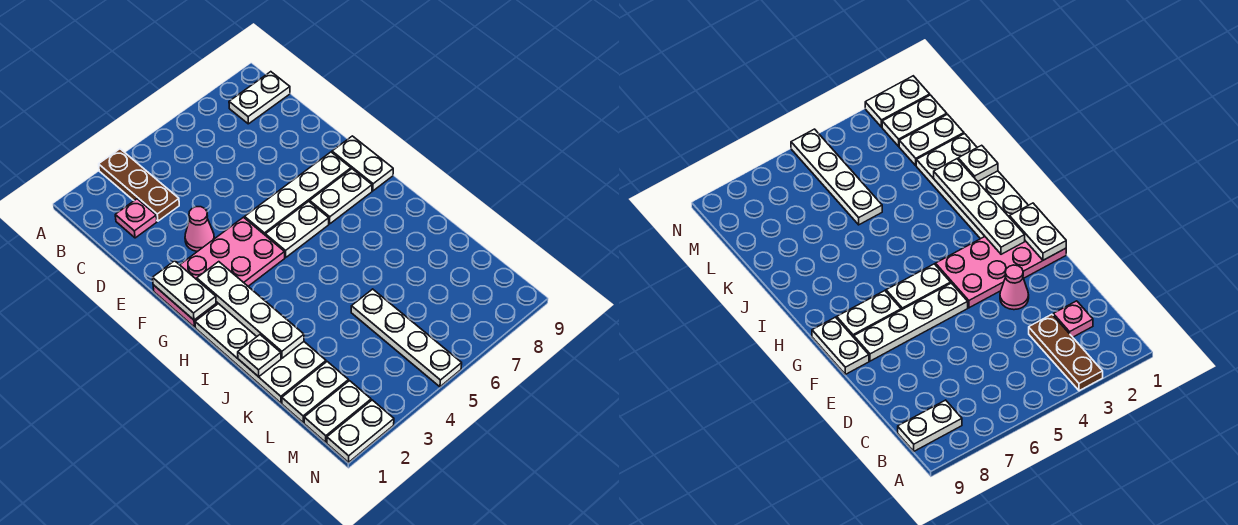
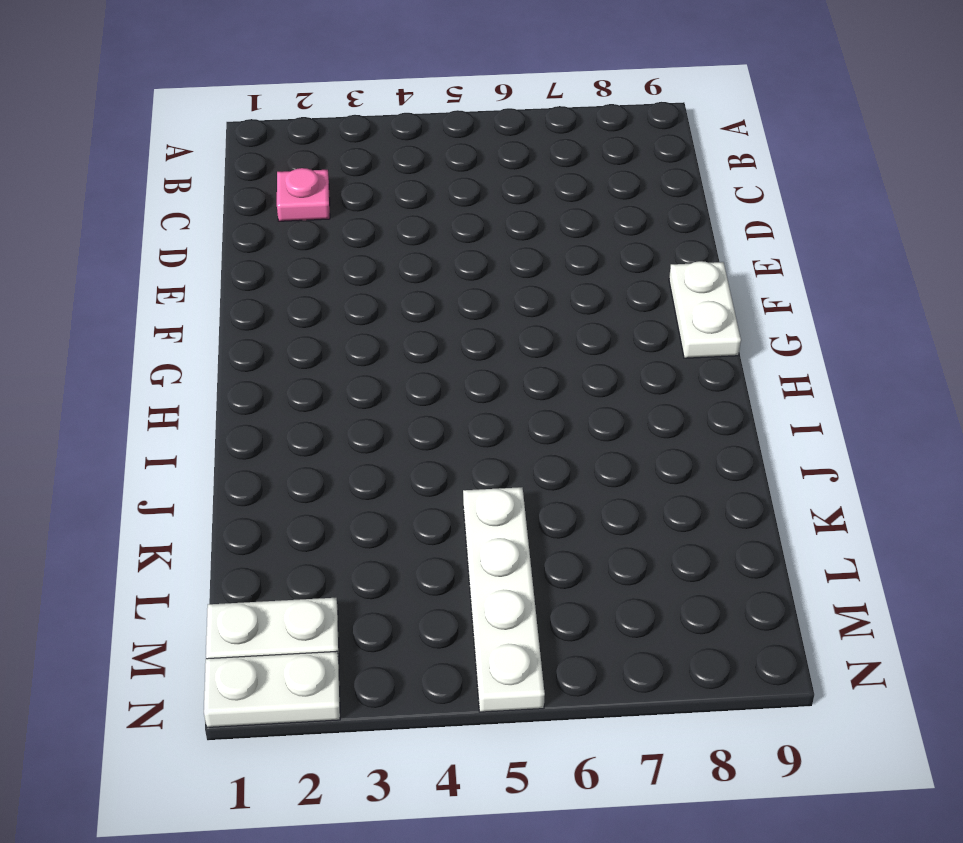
none -> brown plate A3:C3 level 1
none -> white plate B8:B9 level 1
none -> pink cone E3 level 1

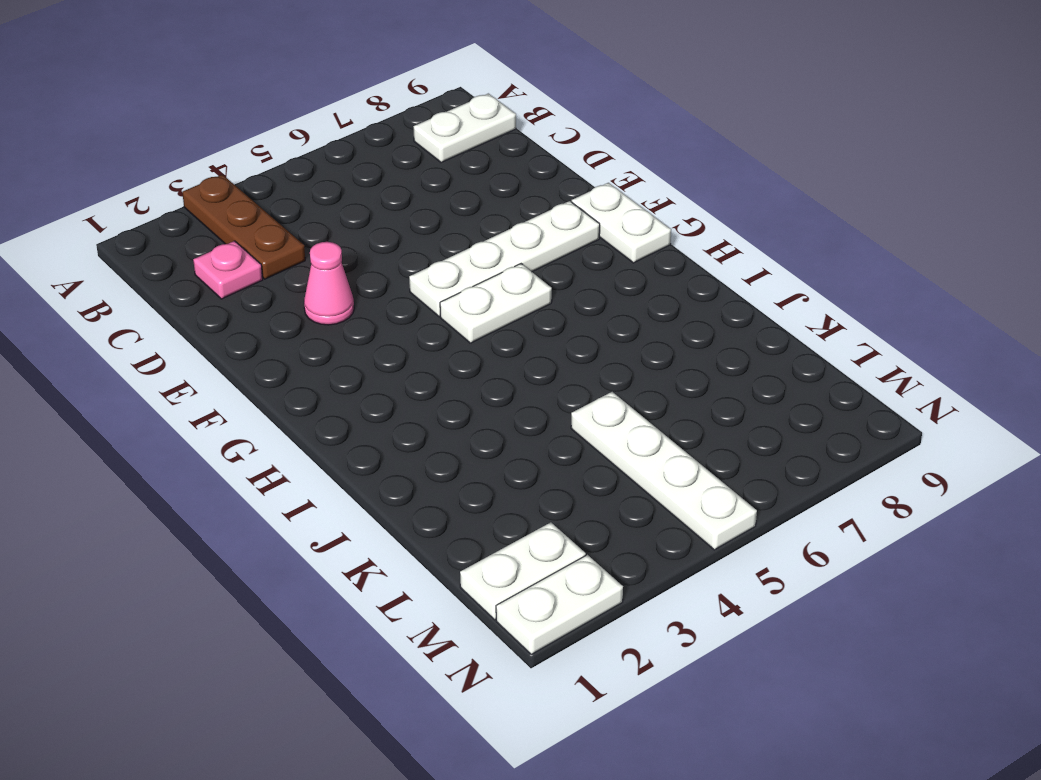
none -> pink plate F1:G4 level 1
none -> white plate G7:G8 level 1
none -> white plate H1:K2 level 1

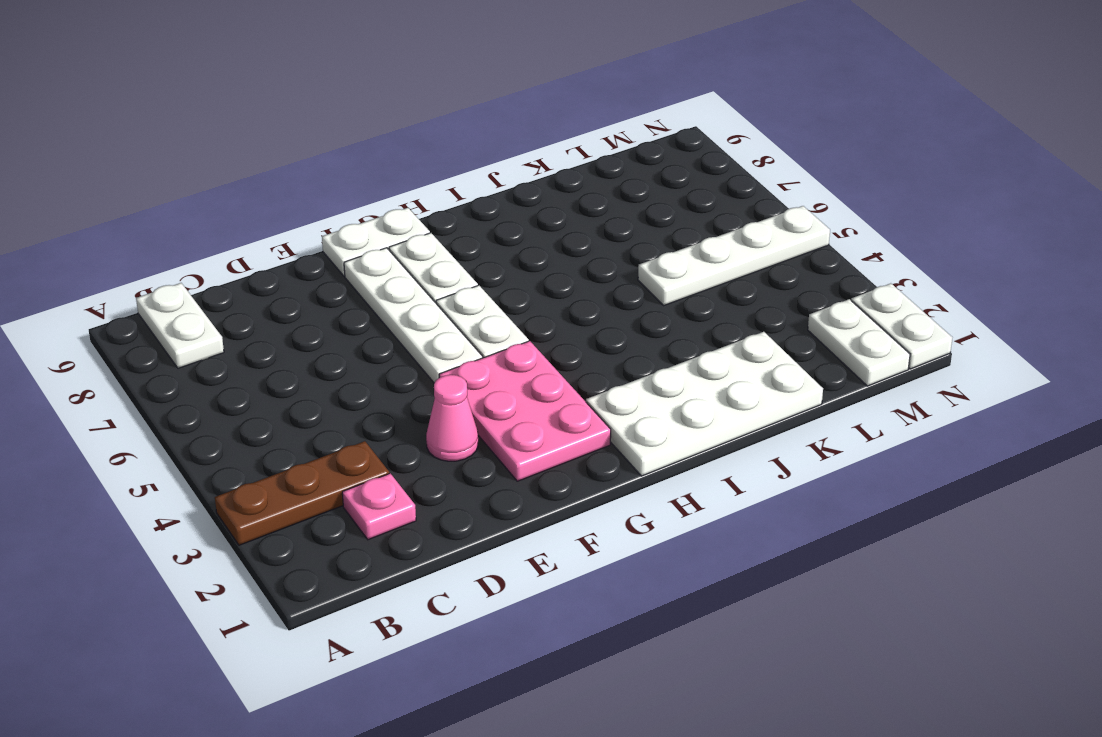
pink plate F2:G4 level 1 -> pink plate F1:G4 level 1
none -> white plate L1:L2 level 1
none -> white plate F1:G1 level 2
none -> white plate G2:J2 level 2

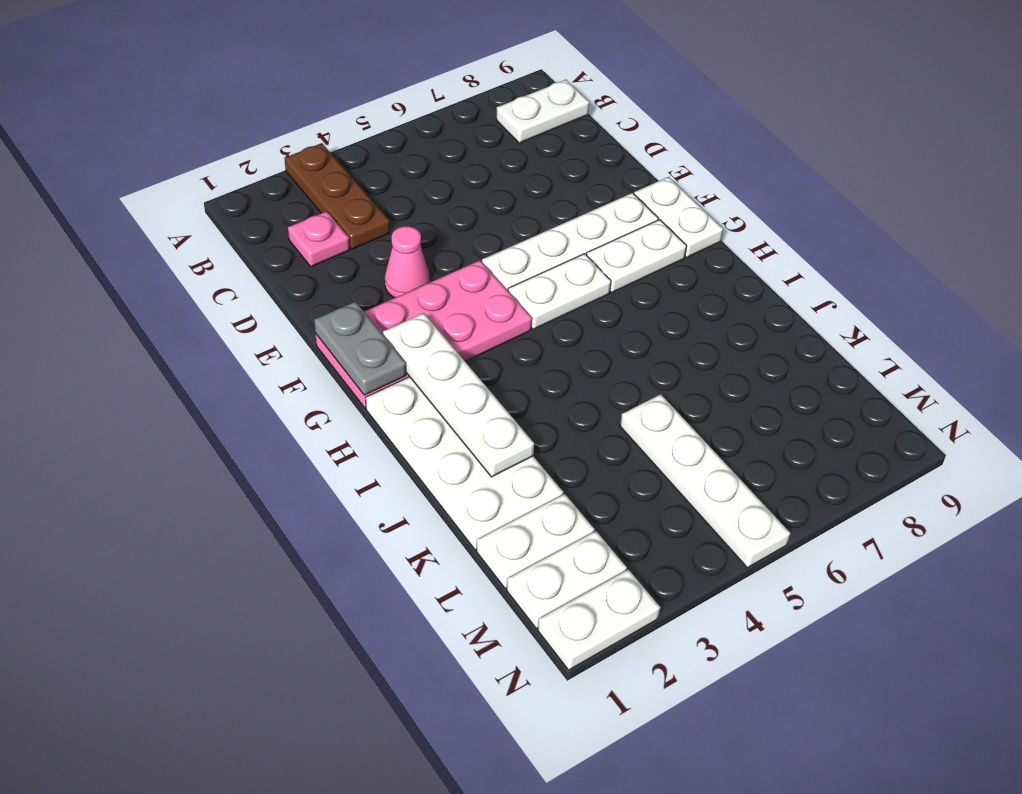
grey plate F1:G1 level 2 -> white plate F1:G1 level 2
none -> white plate J1 level 2

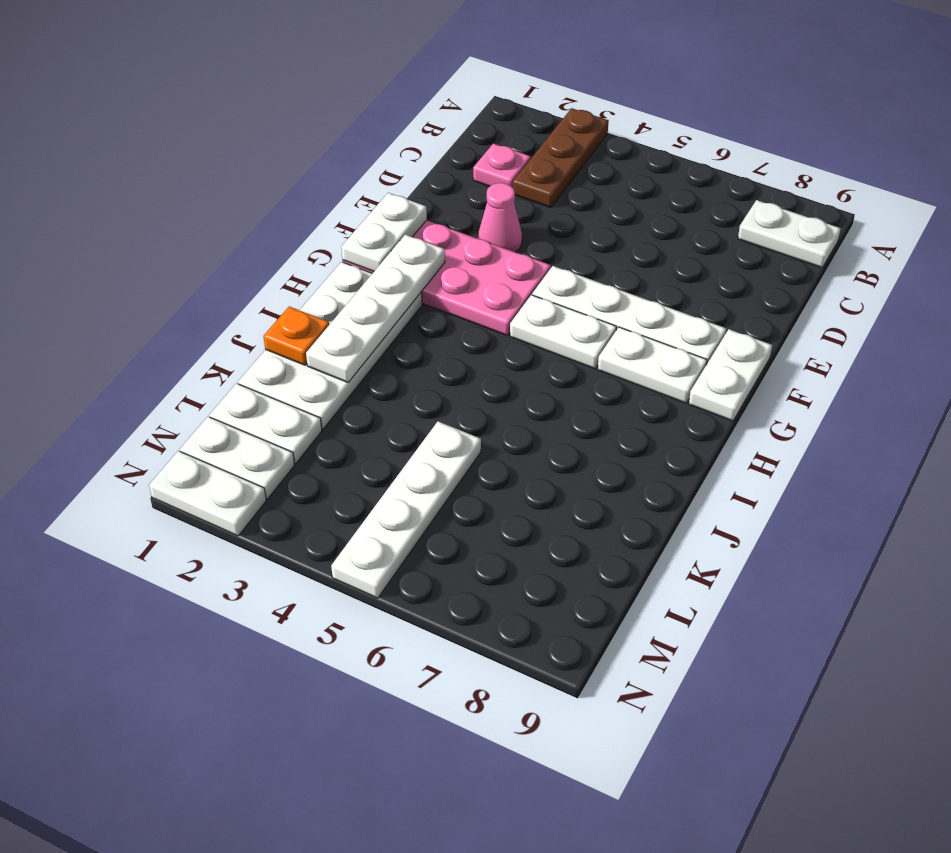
orange plate J1 level 2 -> white plate J1 level 2

